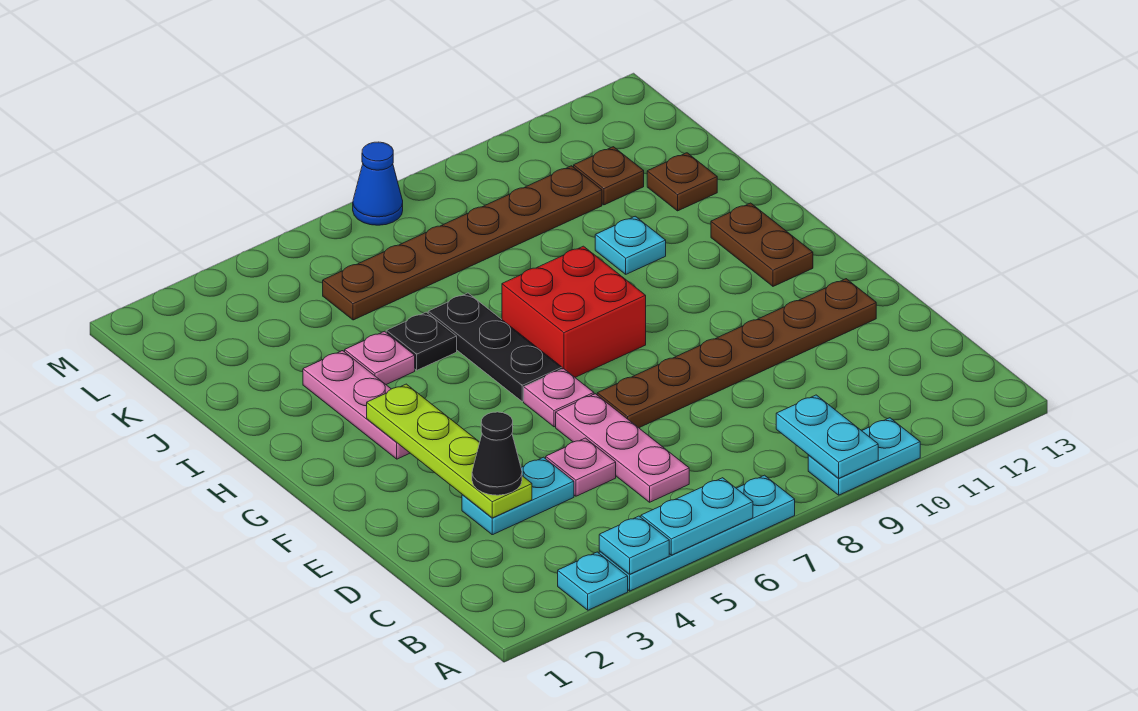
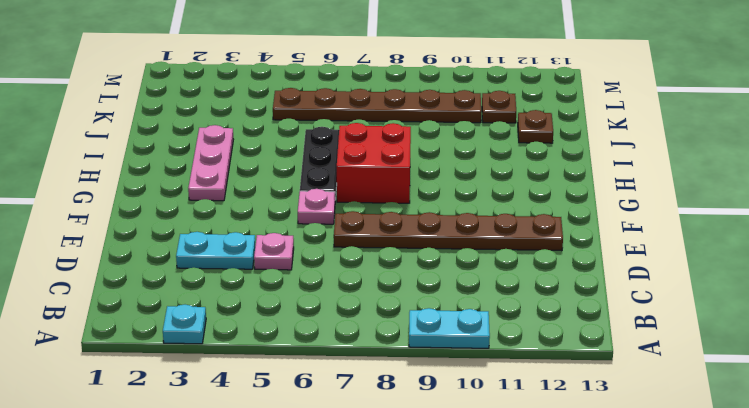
none -> cyan plate A4:A7 level 1
none -> pink plate C6:E6 level 1
none -> brown plate G12:H12 level 1

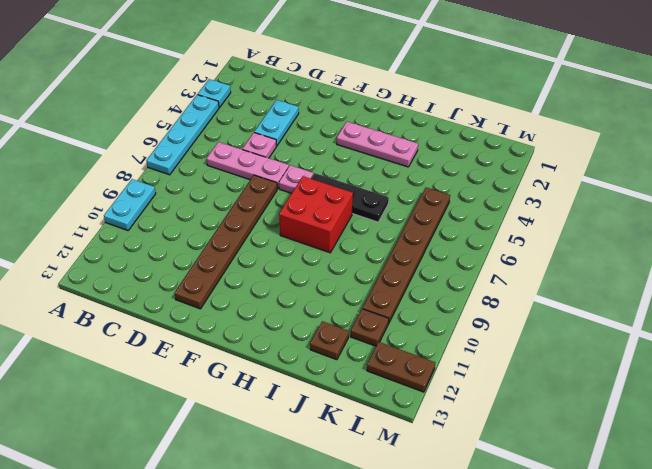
brown plate L12:M12 level 1 -> brown plate G12:H12 level 1
none -> pink plate I4 level 1
none -> black plate I5 level 1
none -> cyan plate I10 level 1

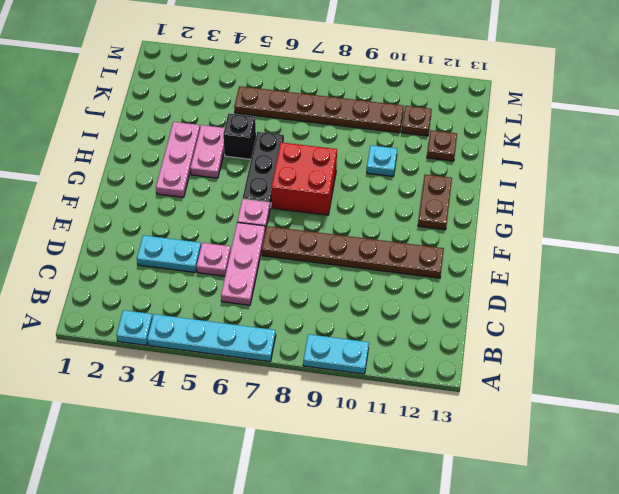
pink plate H4:I4 level 1 -> pink plate I4 level 1
black brick I5 level 1 -> black plate I5 level 1
none -> blue cone M7 level 1
none -> cyan plate A4 level 2
none -> cyan plate A5:A6 level 2

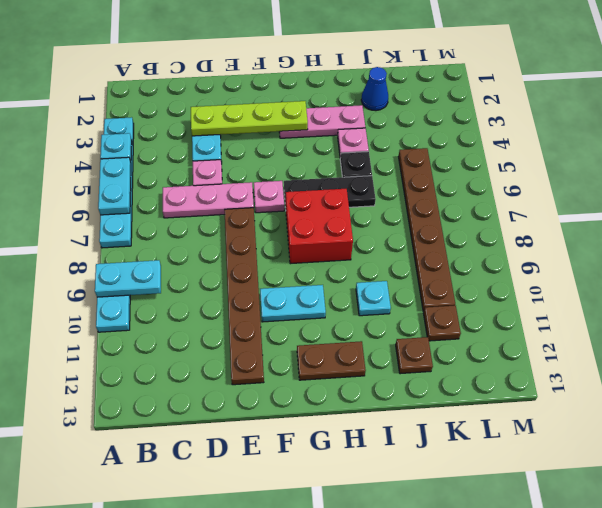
cyan plate F10:G10 level 1 -> none
blue cone J2 level 1 -> blue cone M7 level 1
none -> black cone D3 level 3

